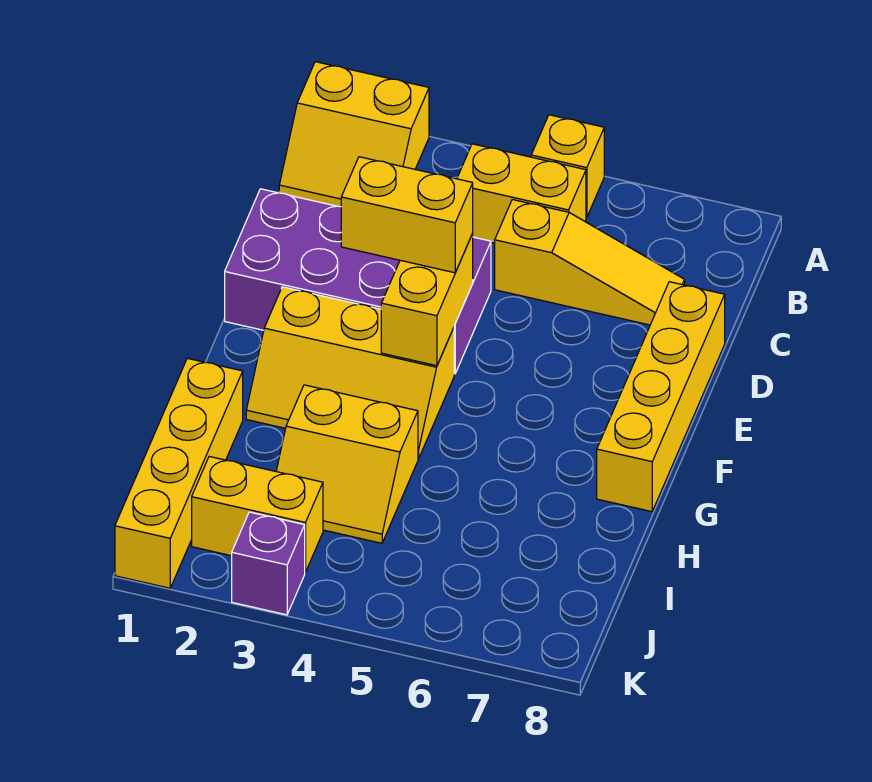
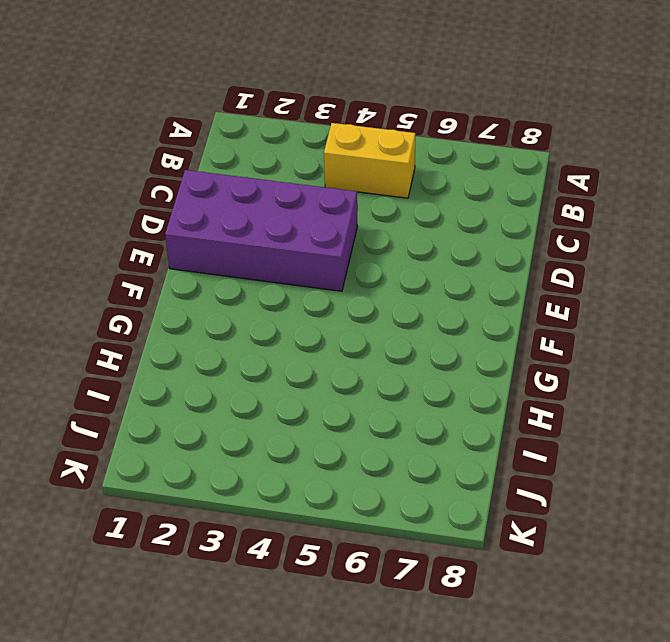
none -> yellow slope A1:B2 level 1 top A
none -> yellow brick A5 level 1
none -> yellow slope C5:C7 level 1 top 5

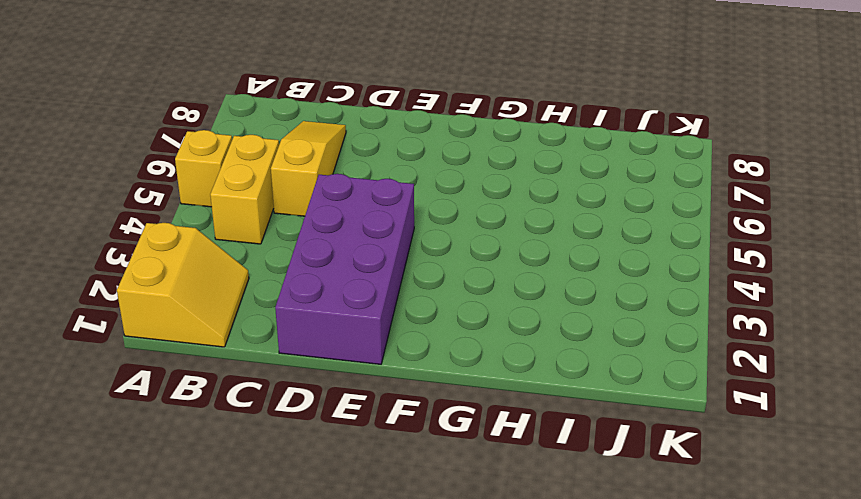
none -> yellow brick D8:G8 level 1
none -> yellow slope F2:G4 level 1 top F
none -> yellow brick H1:K1 level 1

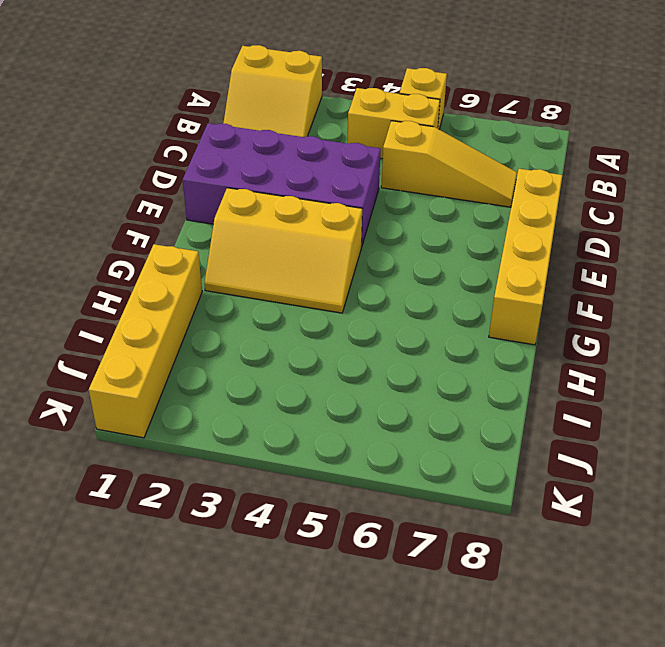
none -> yellow slope H3:I4 level 1 top H
none -> yellow brick J2:J3 level 1
none -> purple brick K3 level 1

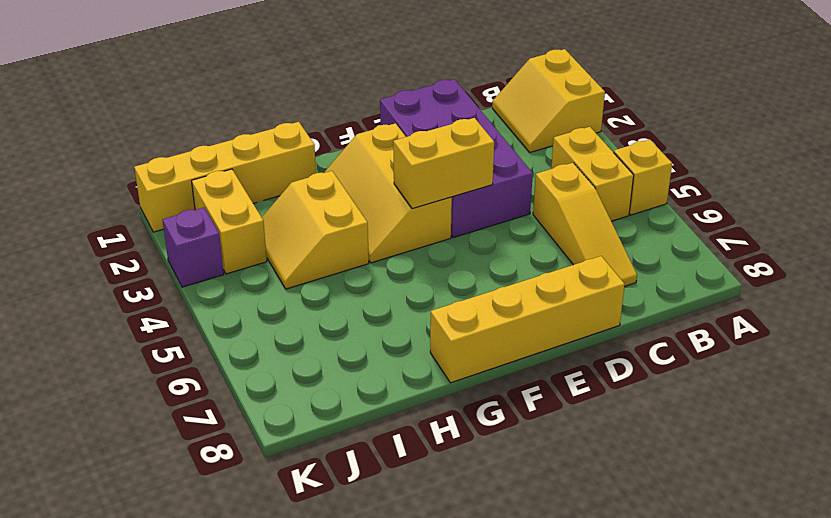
none -> yellow brick E3:E4 level 3

